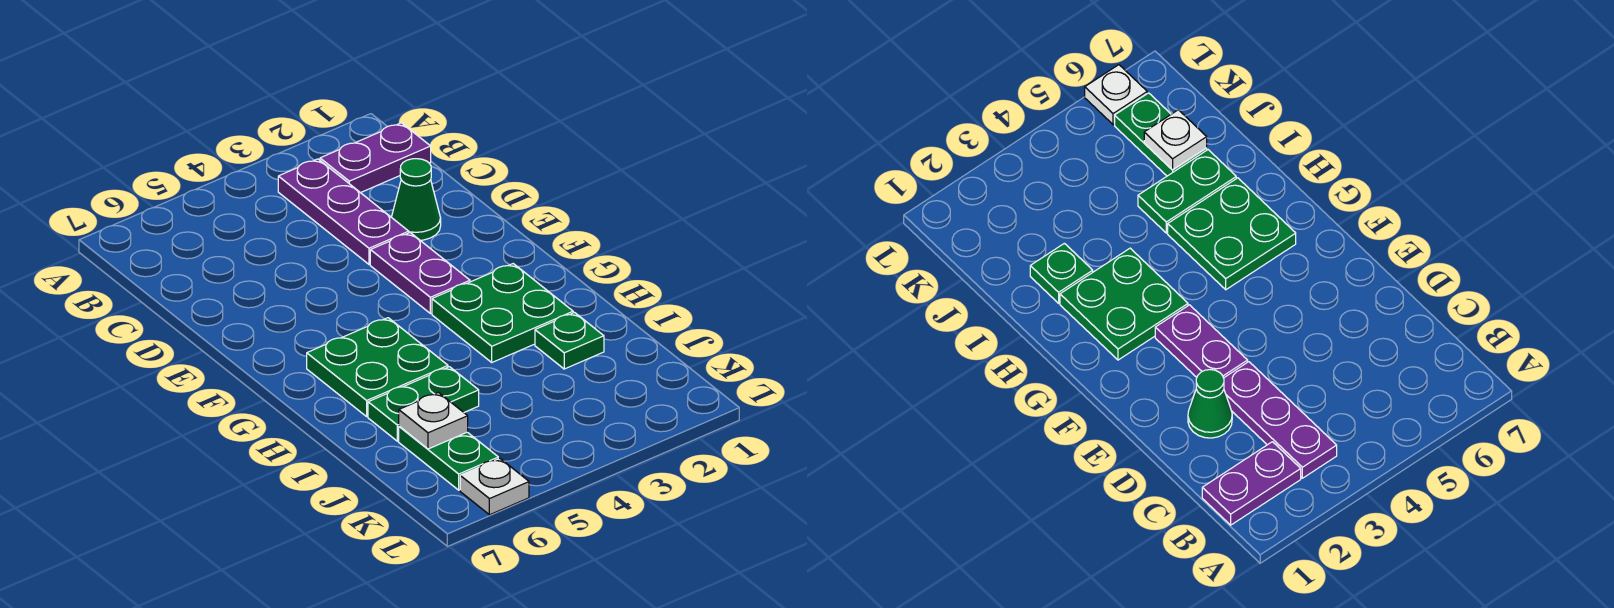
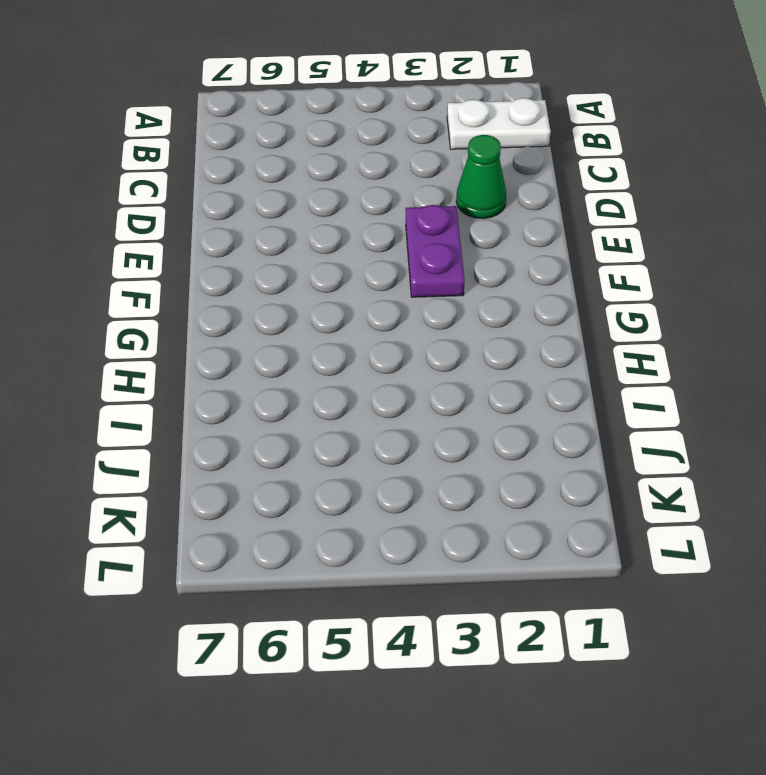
white plate B1:B2 level 1 -> purple plate B1:B2 level 1
none -> purple plate B3:D3 level 1
none -> green plate G2:H3 level 1

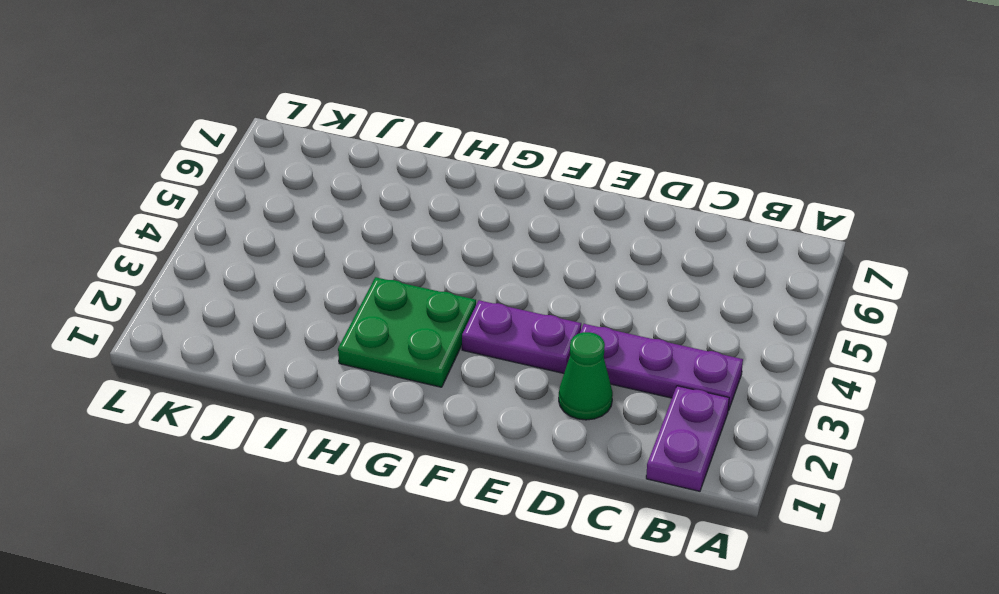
none -> green plate G5:H6 level 1
none -> green plate I2 level 1

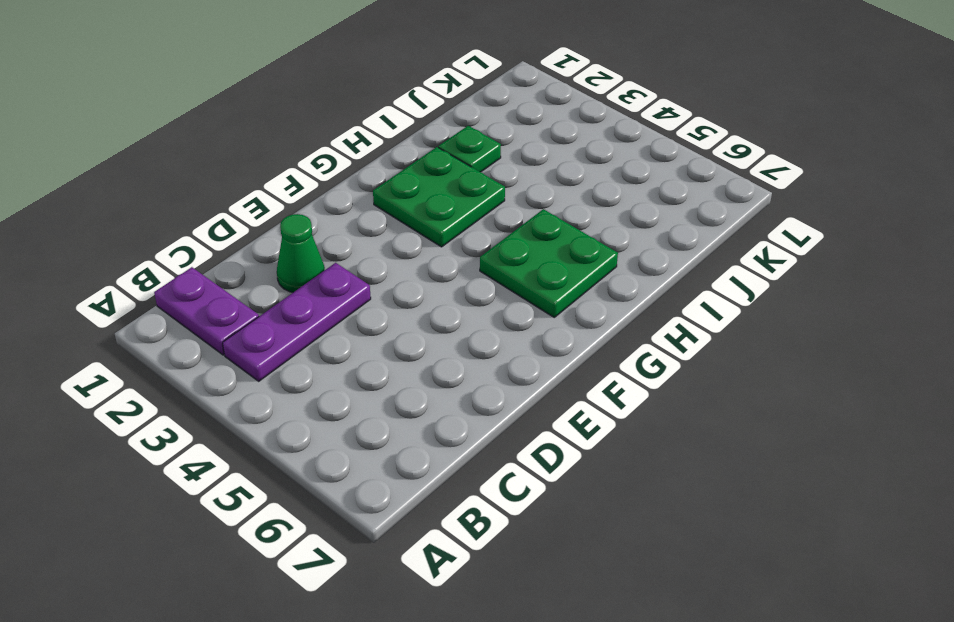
none -> purple plate E3:F3 level 1
none -> green plate I5:I6 level 1

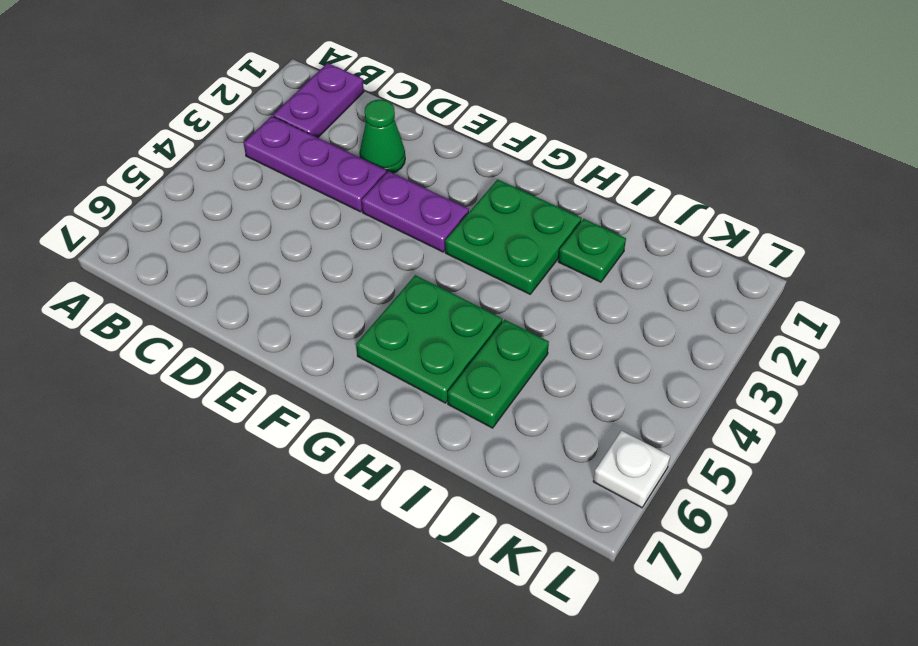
none -> green plate J6:K6 level 1
none -> white plate J6 level 2

